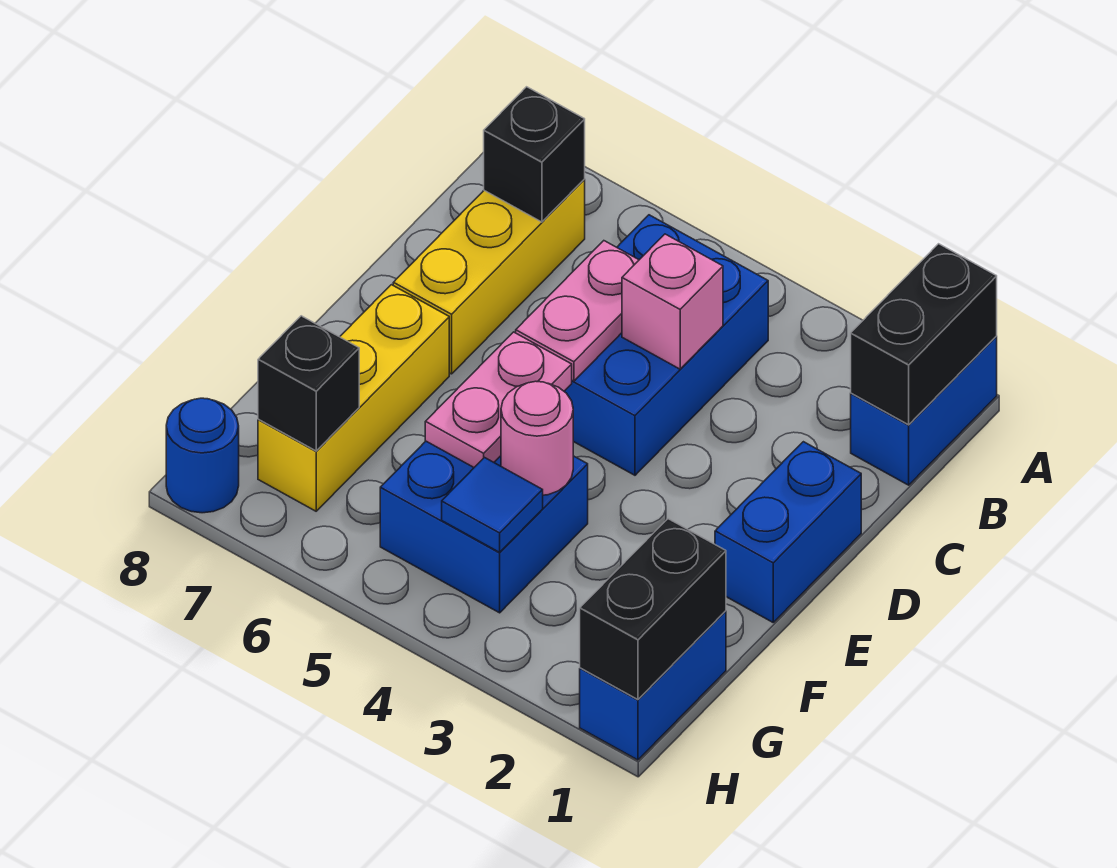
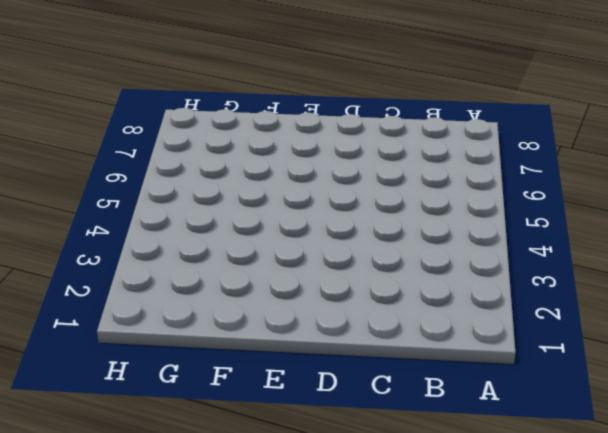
none -> blue brick A1:B1 level 1
none -> blue brick B4:D5 level 1
none -> yellow brick B7:D7 level 1

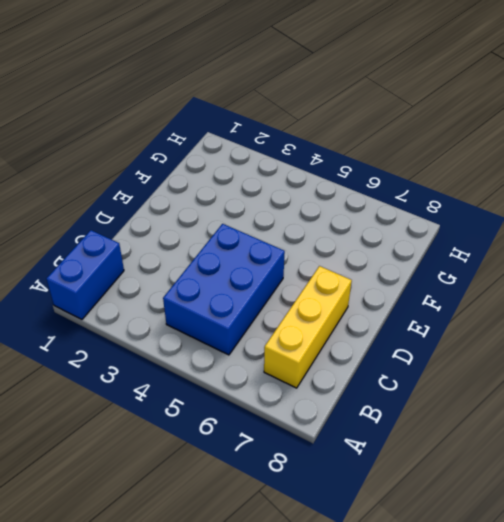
none -> blue brick D1:E1 level 1
none -> yellow brick E7:G7 level 1
none -> blue brick F4:G5 level 1

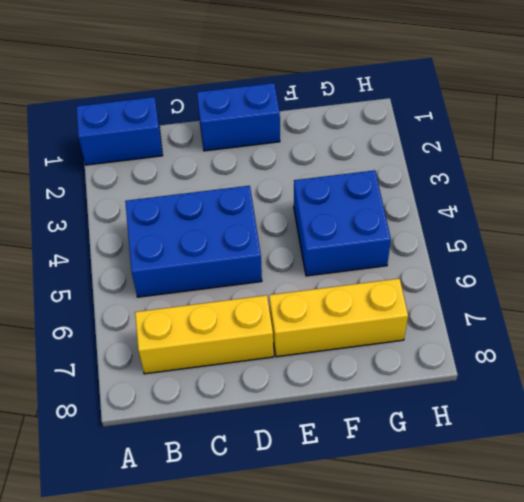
none -> blue brick G1:H1 level 1
none -> blue round brick H8 level 1
none -> black brick A1:B1 level 2

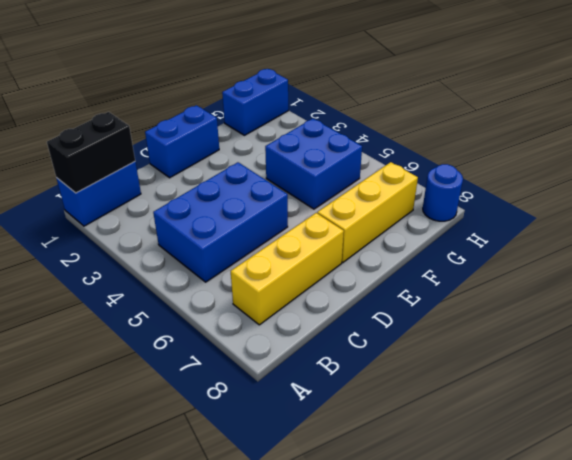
none -> black brick B7 level 2
none -> pink brick C4 level 2
none -> pink plate C5:D5 level 2

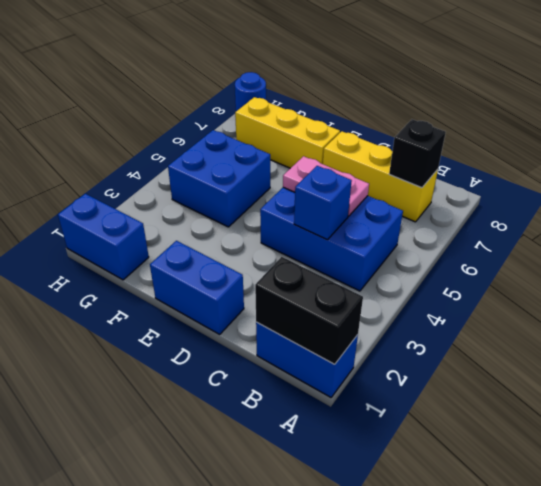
blue brick C4 level 2 -> pink brick C4 level 2
none -> pink plate E5:F5 level 2
none -> pink round brick F4 level 2
none -> black brick G1:H1 level 2

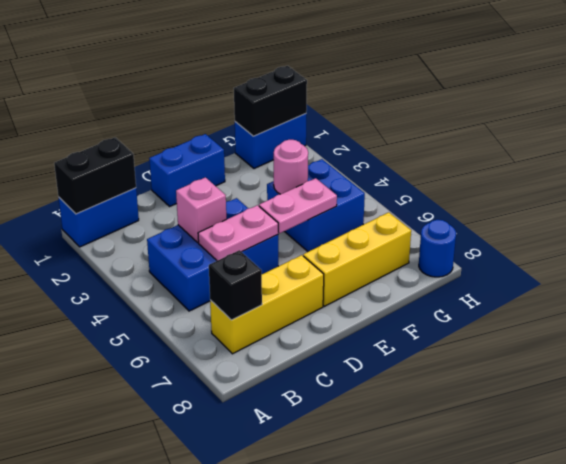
none -> blue tile G4 level 2
none -> black brick G7 level 2

